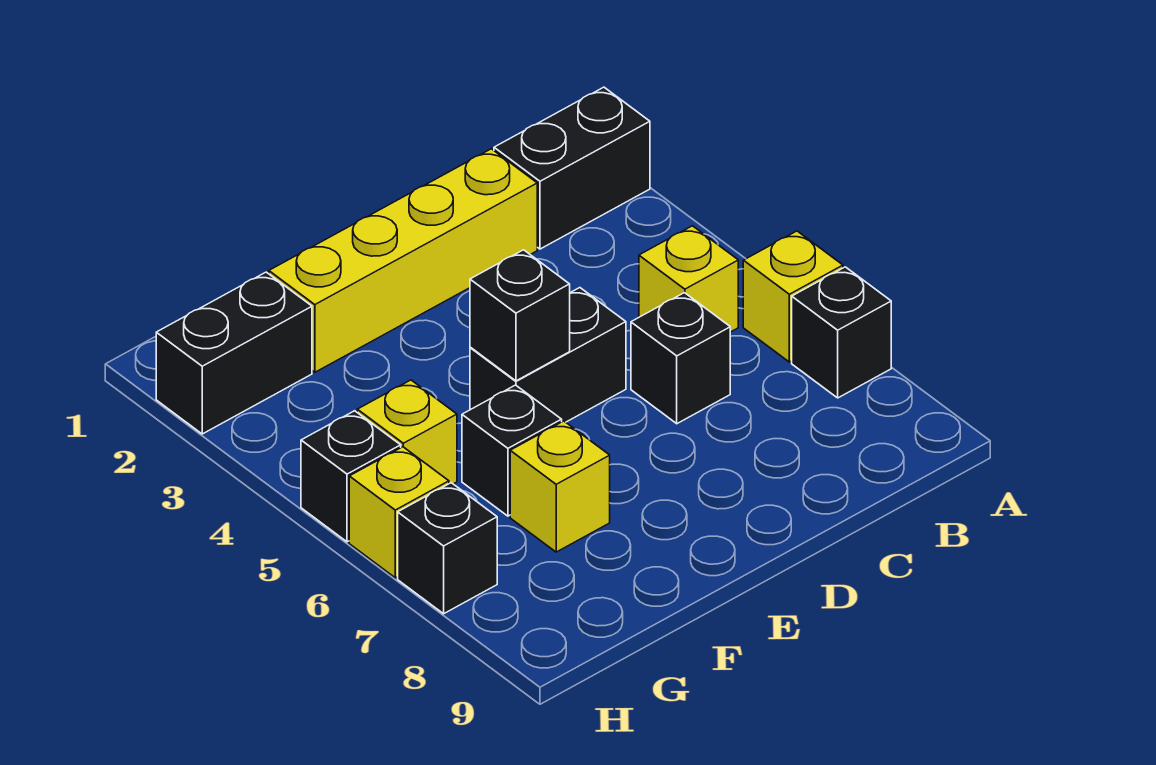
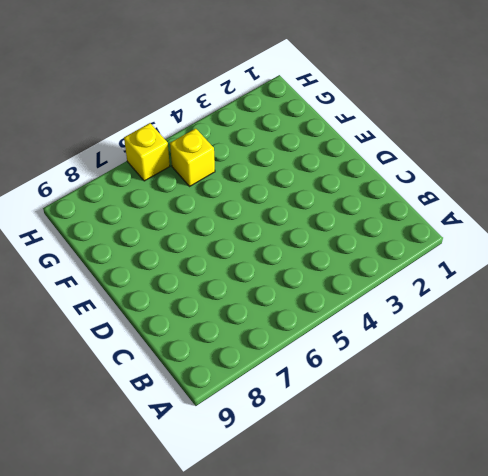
none -> black brick A2:B2 level 1
none -> yellow brick A6 level 1
none -> black brick A7 level 1

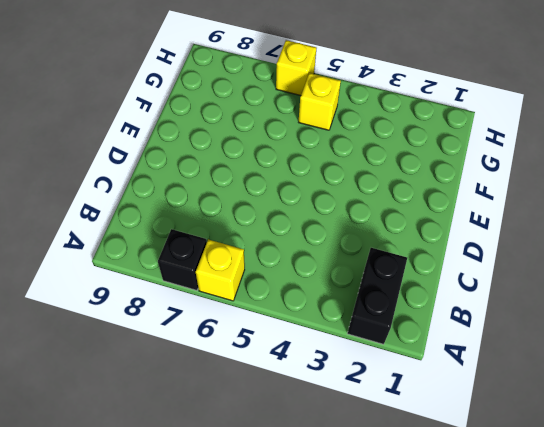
none -> yellow brick B5 level 1
none -> yellow brick C2:F2 level 1
none -> black brick C6 level 1

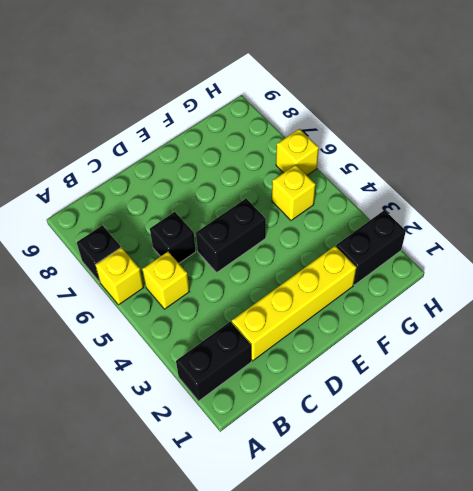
none -> black brick F6 level 1
none -> yellow brick F7 level 1
none -> black brick H5 level 1

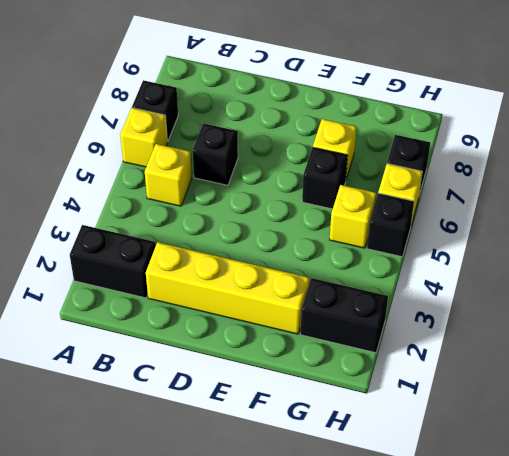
none -> black brick D5:E5 level 1
none -> black brick E5 level 2

